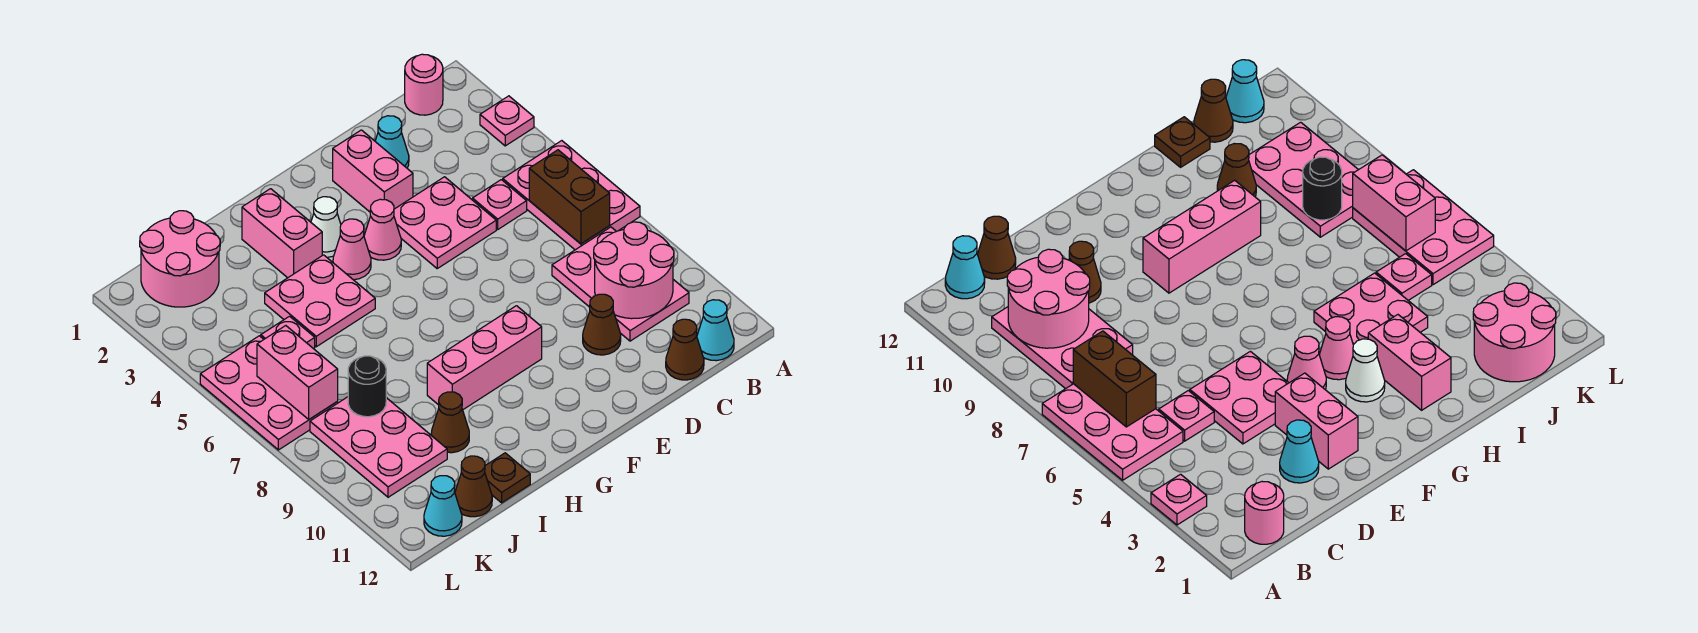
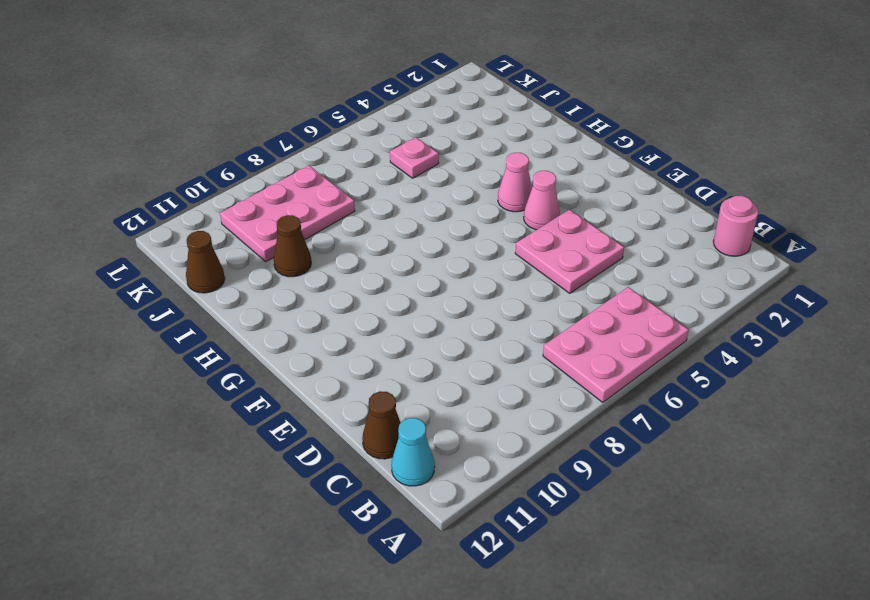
none -> pink plate A3 level 1
none -> pink plate B8:C10 level 1
none -> pink plate C5 level 1

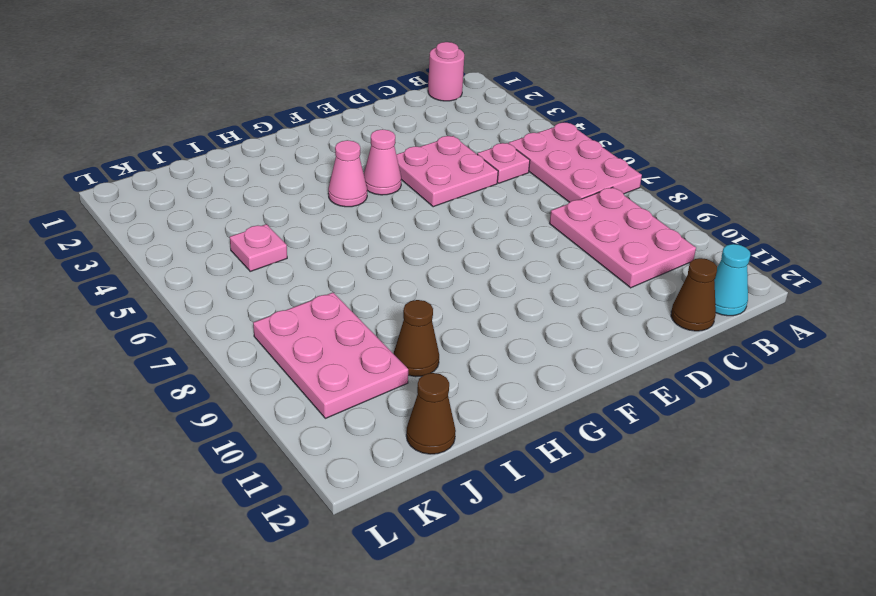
none -> pink plate A3 level 1
none -> cyan cone D2 level 1
none -> brown cone D10 level 1

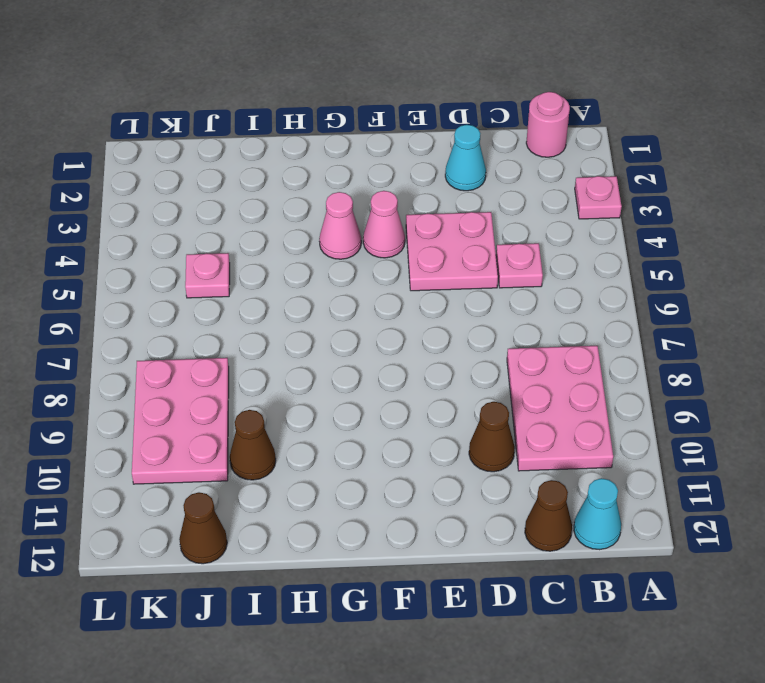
none -> pink plate A5:B7 level 1
none -> pink brick E2:E3 level 1
none -> pink brick F9:H9 level 1

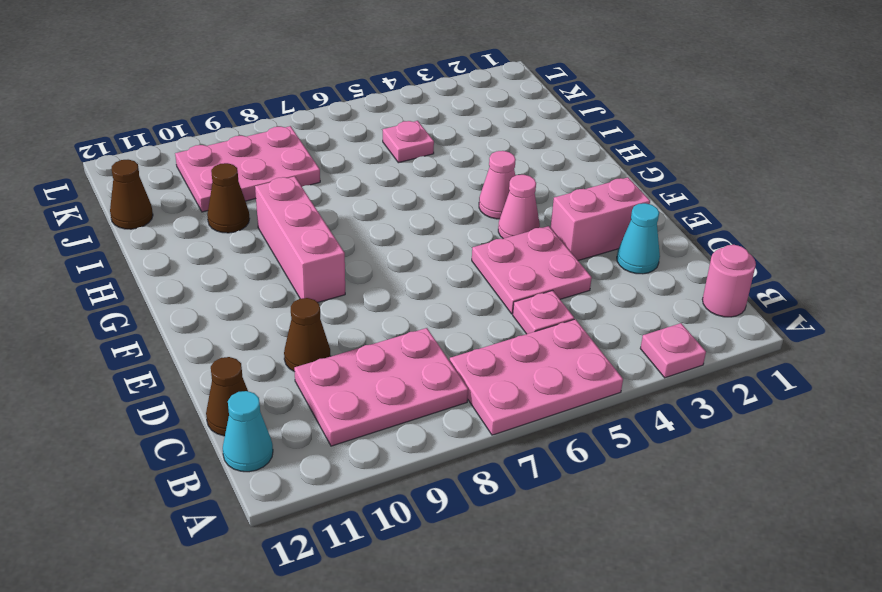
none -> white cone G3 level 1
none -> pink brick H2:H3 level 1
none -> pink plate H4:I5 level 1

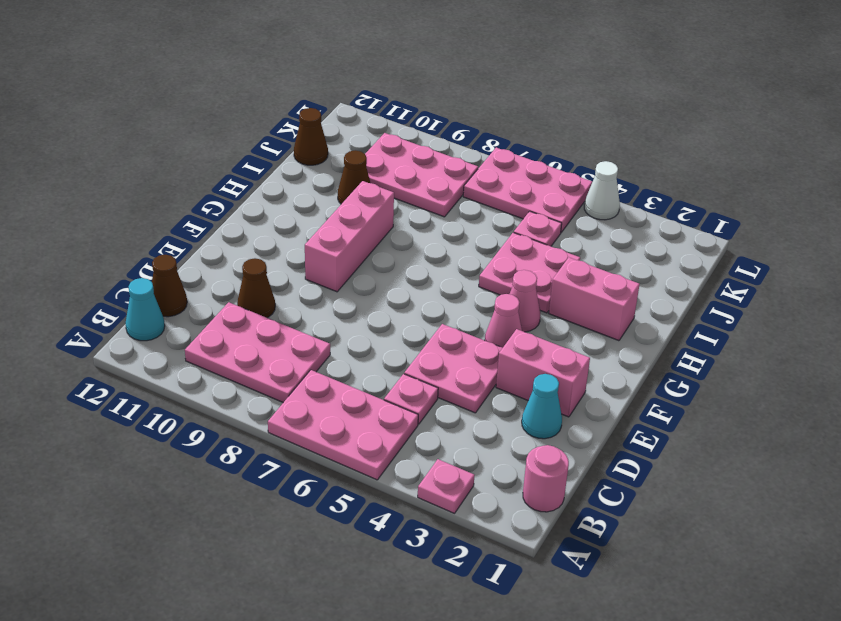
white cone L4 level 1 -> white cone G3 level 1
none -> brown plate I12 level 1
none -> pink round brick J1:K2 level 1
none -> cyan cone K12 level 1

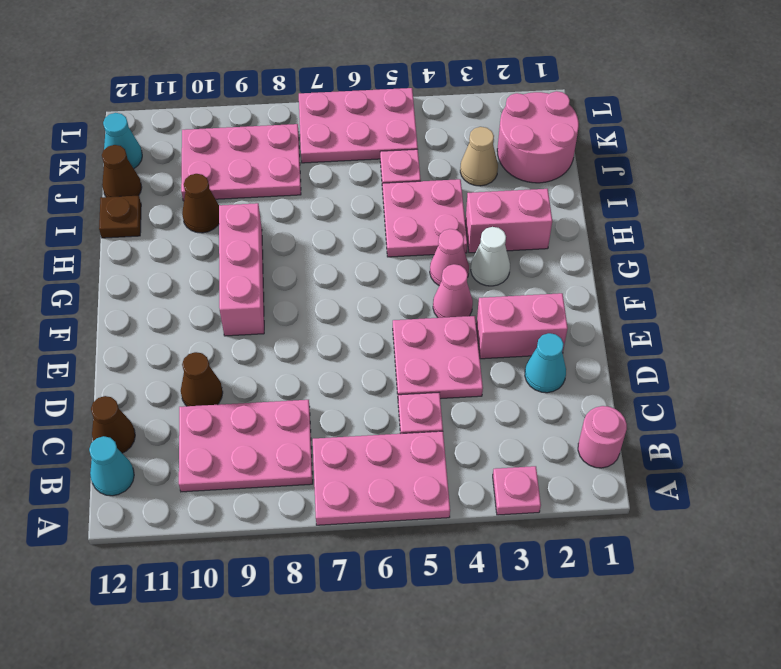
tan cone J3 level 1 -> none
none -> brown brick B6:B7 level 2
none -> pink round brick B9:C10 level 2
none -> black round brick J8 level 2

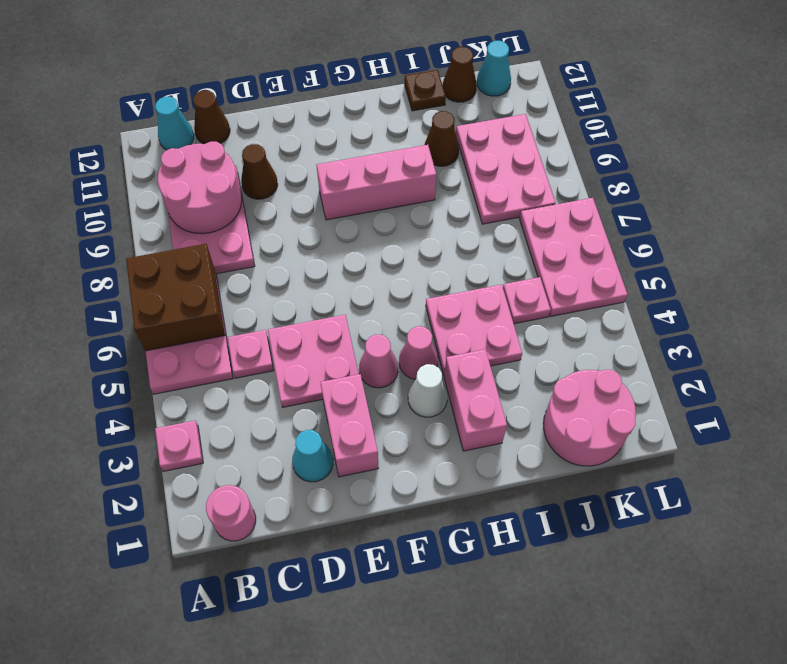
brown brick A6:B7 level 2 -> brown brick B6:B7 level 2
none -> black round brick J8 level 2
none -> pink brick K6:K7 level 2

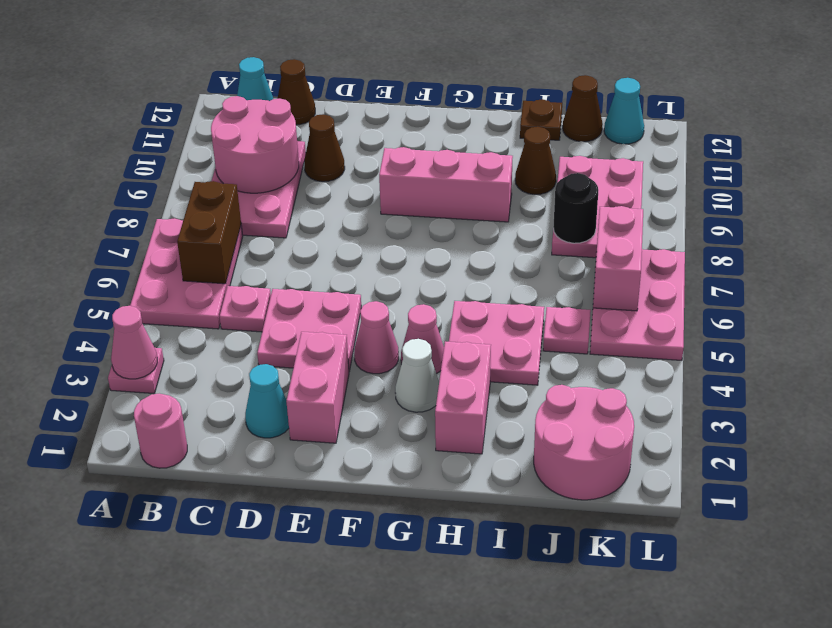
pink cone A3 level 2 -> none

